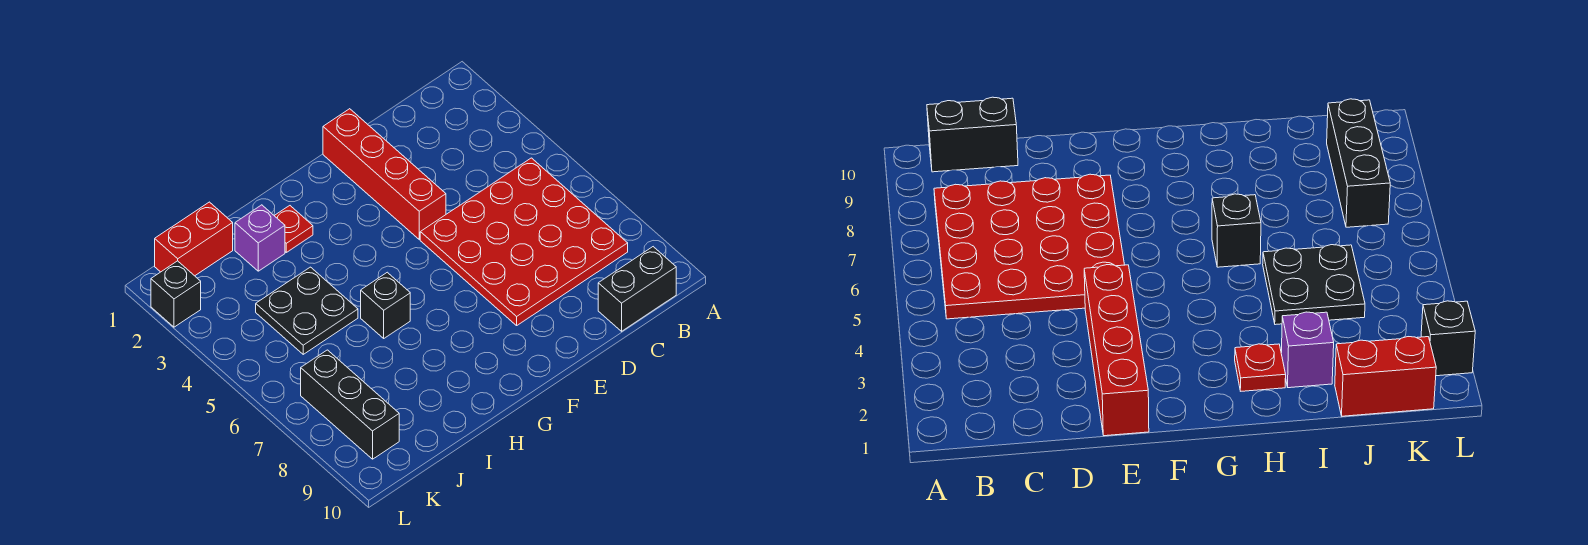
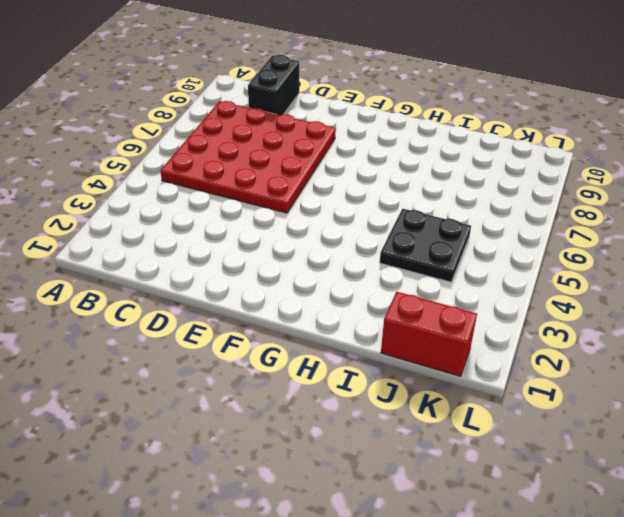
black brick C9:C10 level 1 -> black brick B10:C10 level 1
none -> red brick E1:E4 level 1
none -> red plate H2 level 1

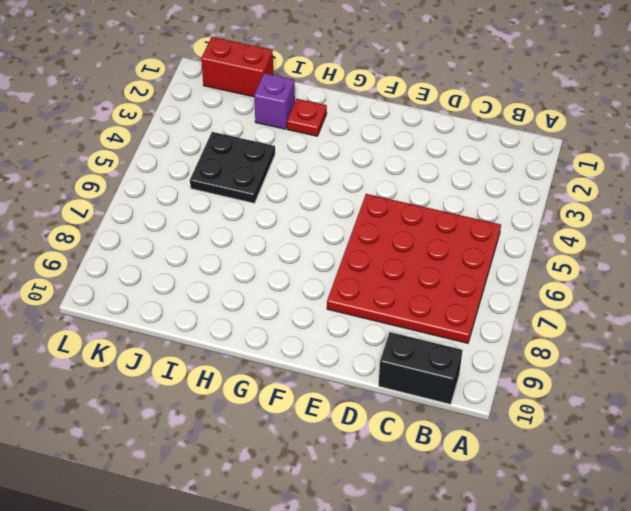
none -> red brick E1:E4 level 1
none -> black brick H6 level 1

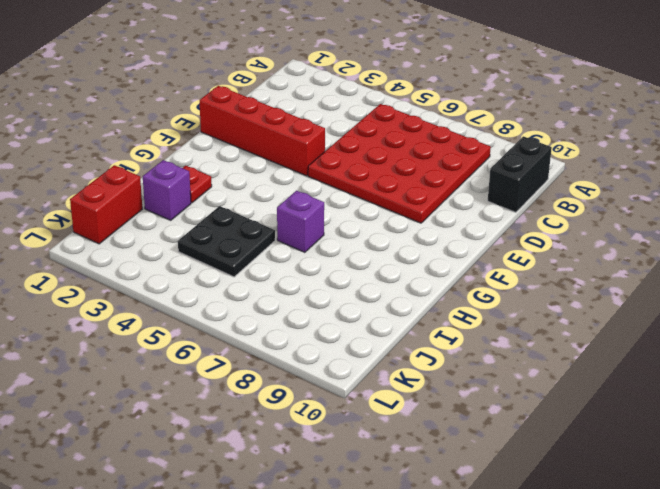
purple brick H6 level 1 -> black brick H6 level 1
none -> black brick K7:K9 level 1
none -> black brick L2 level 1

